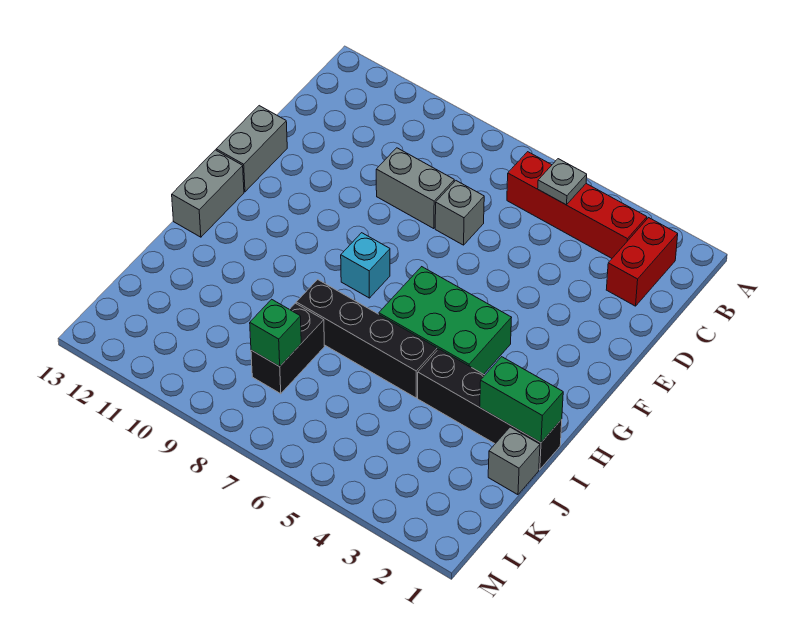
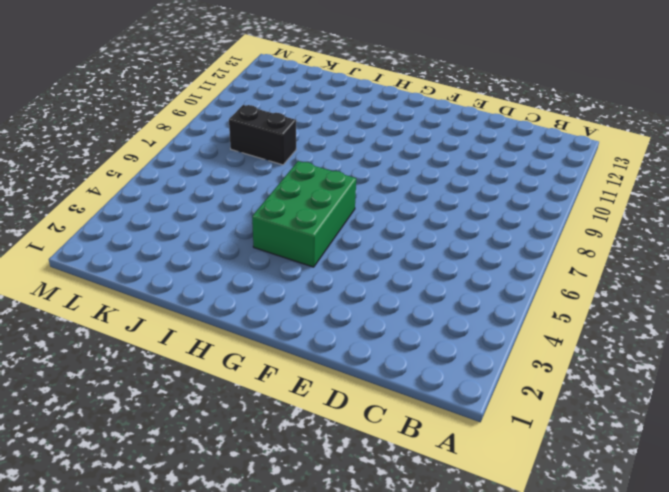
none -> red brick B2:C2 level 1
none -> red brick B3:B6 level 1
none -> grey brick D7 level 1

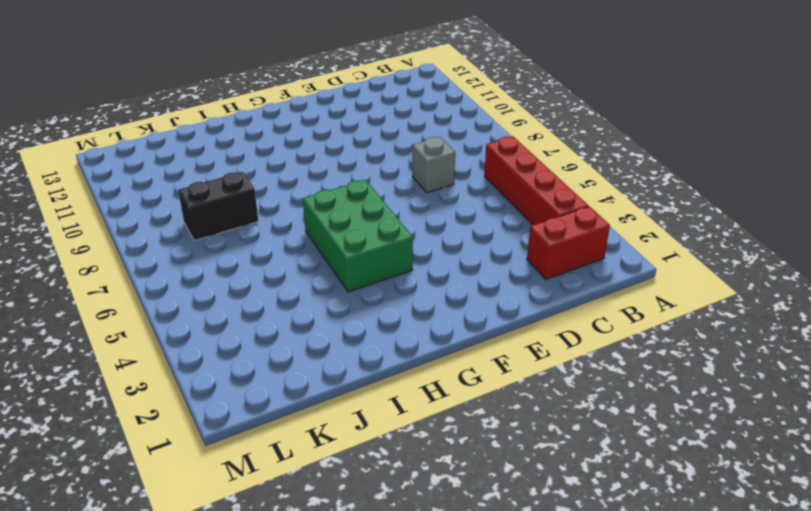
none -> grey brick D8:D9 level 1
none -> grey brick E13:F13 level 1
none -> cyan brick G8 level 1

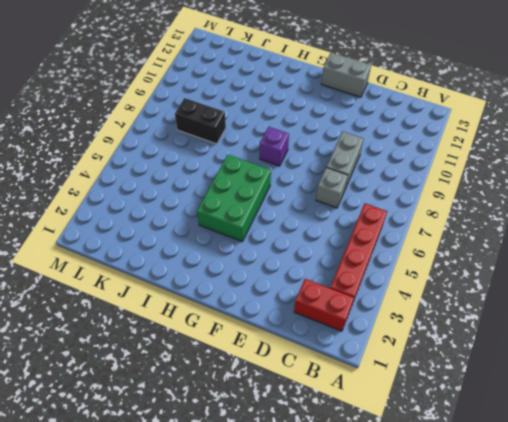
purple brick G8 level 1 -> cyan brick G8 level 1
none -> grey brick G13:H13 level 1
none -> black brick I1:I4 level 1
none -> black brick I5:I8 level 1

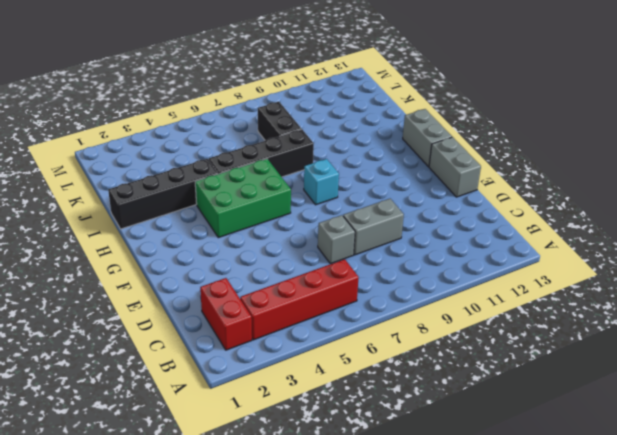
none -> grey brick J1 level 1
none -> grey plate B5 level 2
none -> green brick I1:I2 level 2

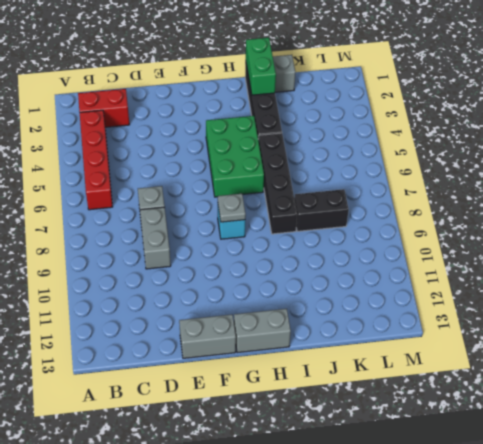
grey plate G8 level 2 -> grey plate B5 level 2
none -> green brick K8 level 2

